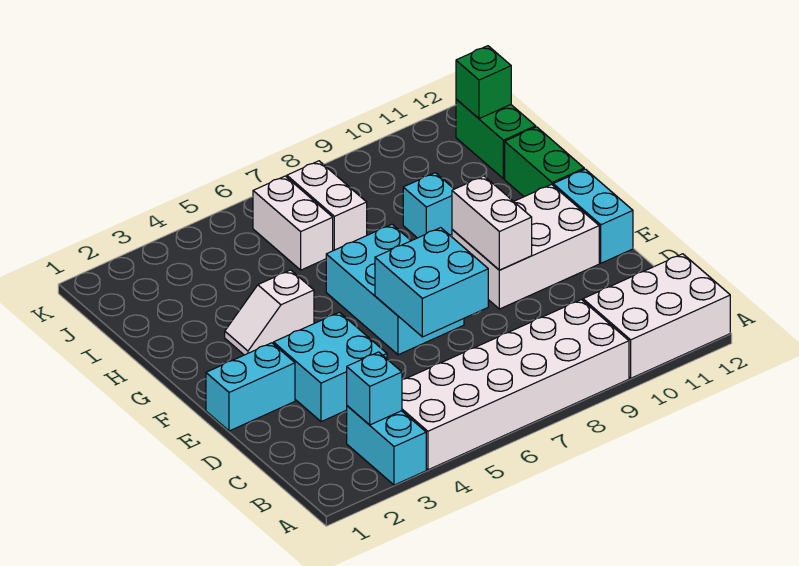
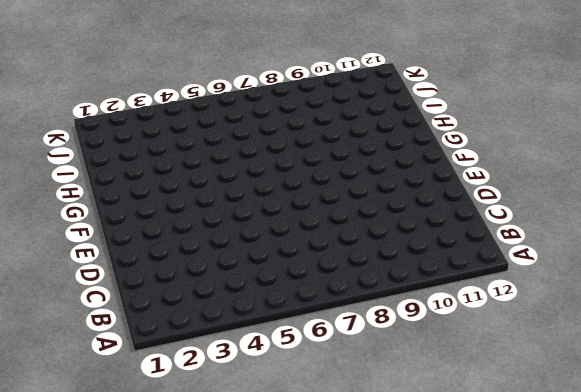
none -> cyan brick A3:B3 level 1
none -> white brick A4:B9 level 1
none -> white brick A10:B12 level 1

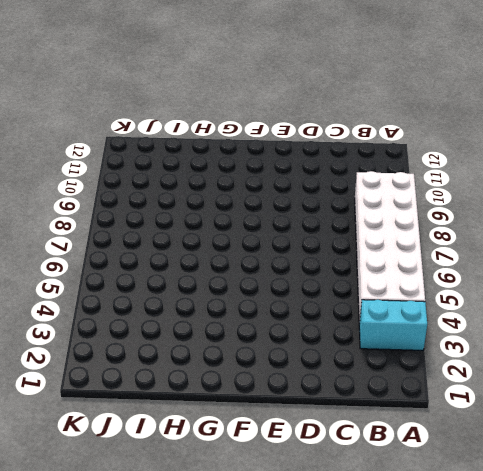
none -> white brick A10:B12 level 1
none -> cyan brick D3:E4 level 1
none -> cyan brick E1:E2 level 1

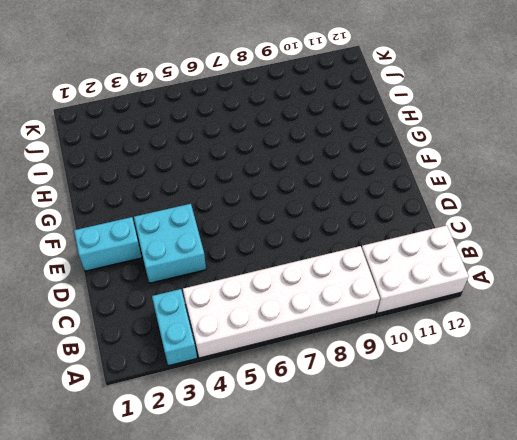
none -> cyan brick E6:G7 level 1
none -> white brick E9:F11 level 1
none -> cyan brick E12:F12 level 1

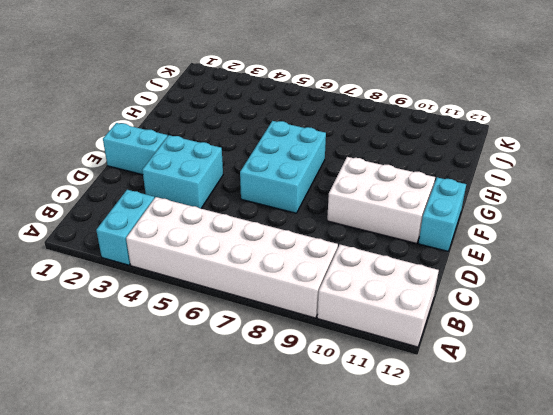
none -> white slope G3:G4 level 1 top 4
none -> green brick G12:H12 level 1
none -> cyan brick H9 level 1

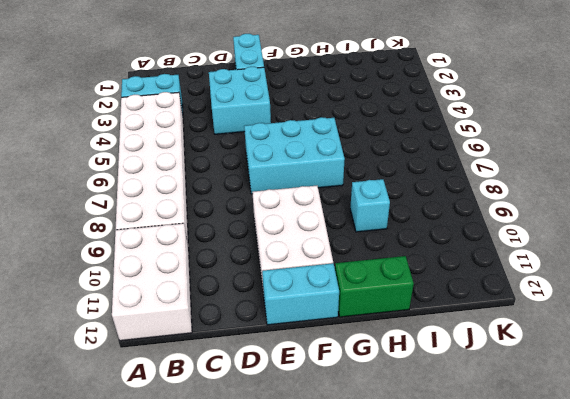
none -> white slope G3:G4 level 1 top 4
none -> white brick I6:J6 level 1
none -> white brick I7:J7 level 1

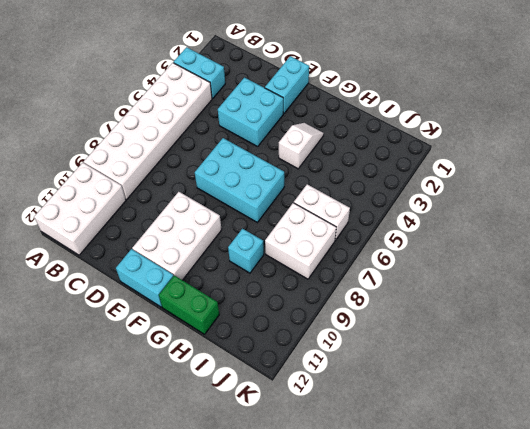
white brick I7:J8 level 1 -> white brick I7:J7 level 1
none -> green brick I12:J12 level 1
none -> cyan brick B3 level 2
none -> cyan brick D6:E7 level 2

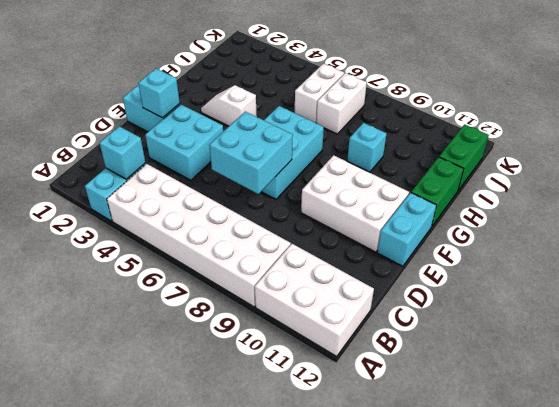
cyan brick E2 level 2 -> none
none -> white brick E9:F9 level 2
none -> green brick J12 level 2

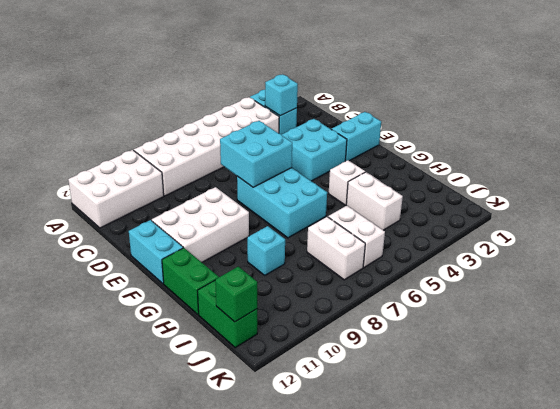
white brick H4:I4 level 1 -> white brick E9:F9 level 2

